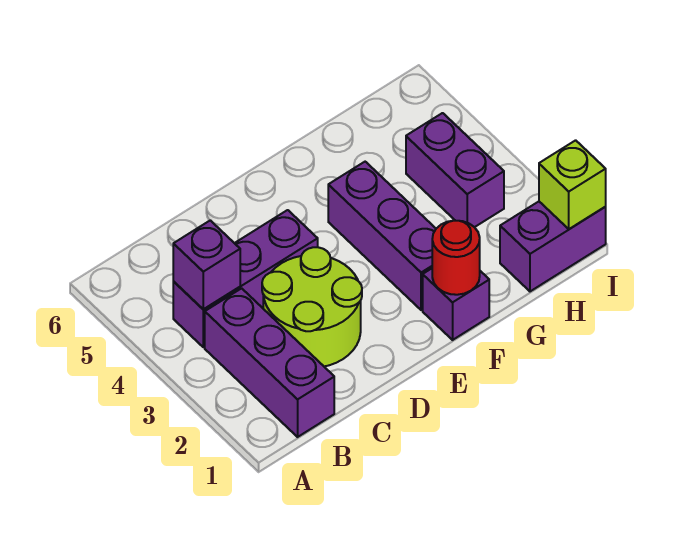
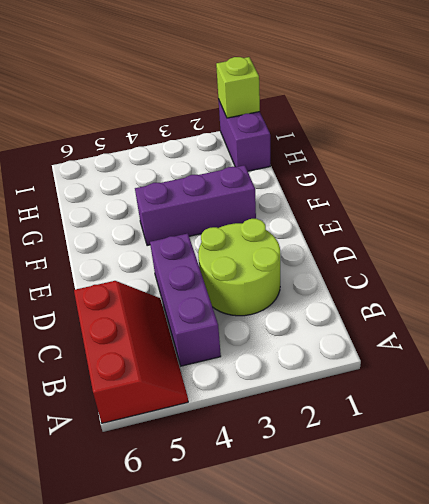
red slope A5:C6 level 1 top 6 -> none
none -> purple brick B1:B3 level 1
none -> purple brick F1 level 1

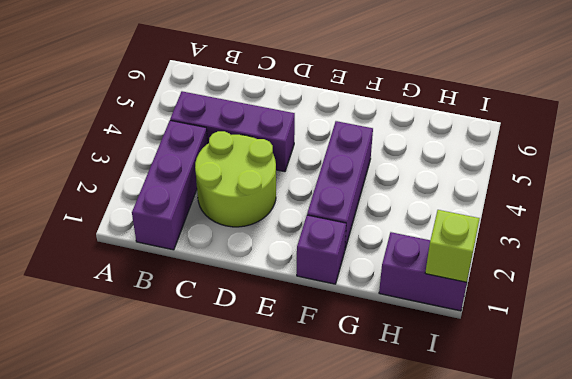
none -> purple brick H3:H4 level 1
none -> purple brick B4 level 2

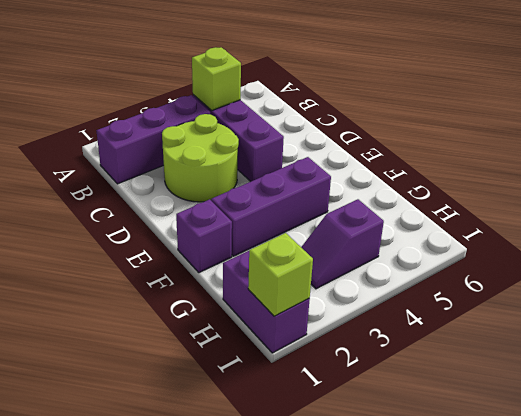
lime brick B4 level 2 -> purple brick B4 level 2
purple slope H3:H4 level 1 top 4 -> purple brick H3:H4 level 1
none -> red round brick F1 level 2

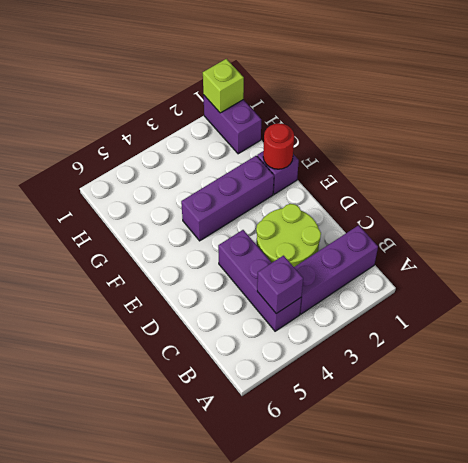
none -> purple brick H3:H4 level 1

